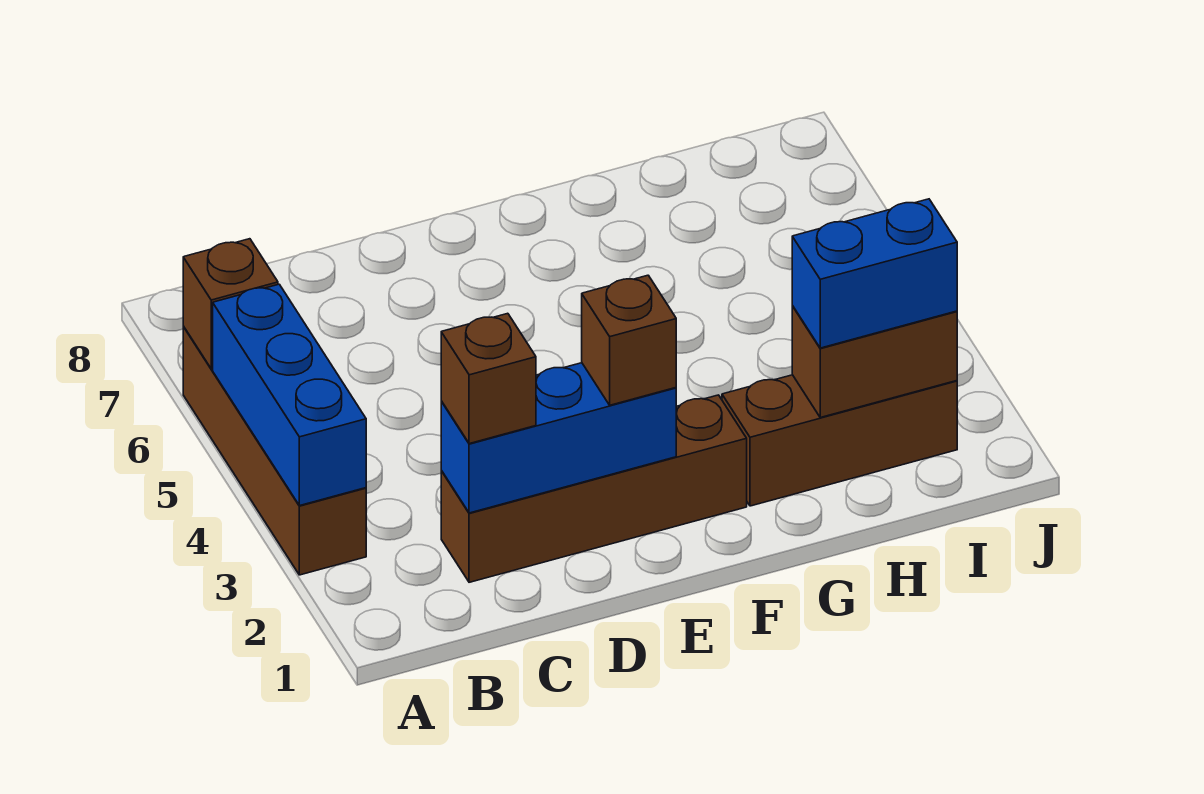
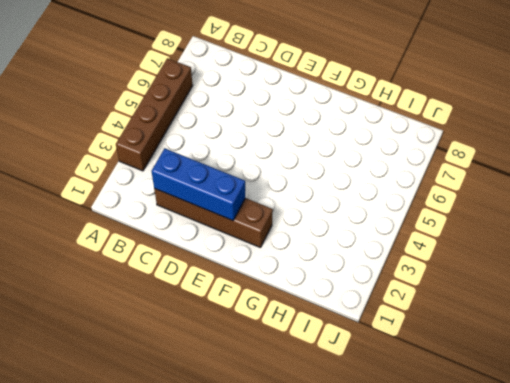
none -> brown brick G2:I2 level 1
none -> blue brick A3:A5 level 2

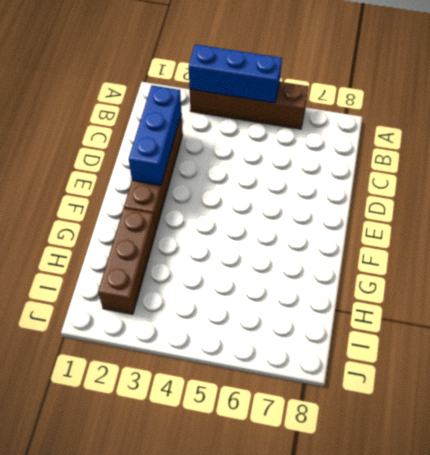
none -> brown brick A6 level 2
none -> brown brick H2:I2 level 2

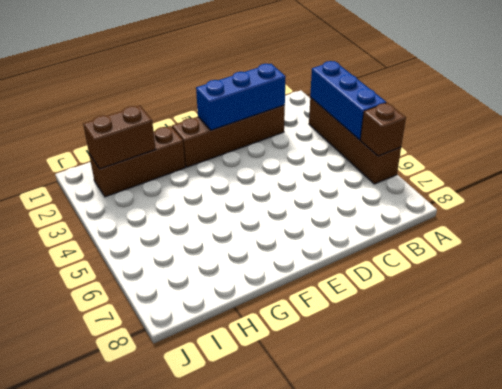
none -> brown brick C2 level 3
none -> brown brick E2 level 3

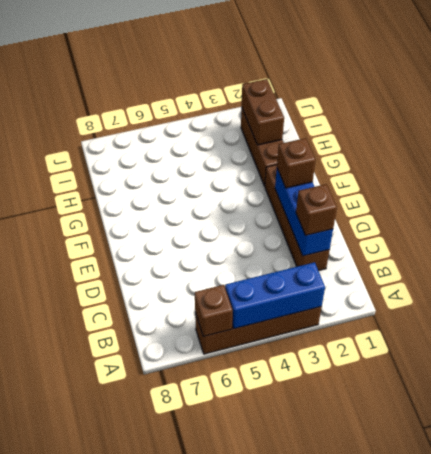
none -> blue brick H2:I2 level 3

